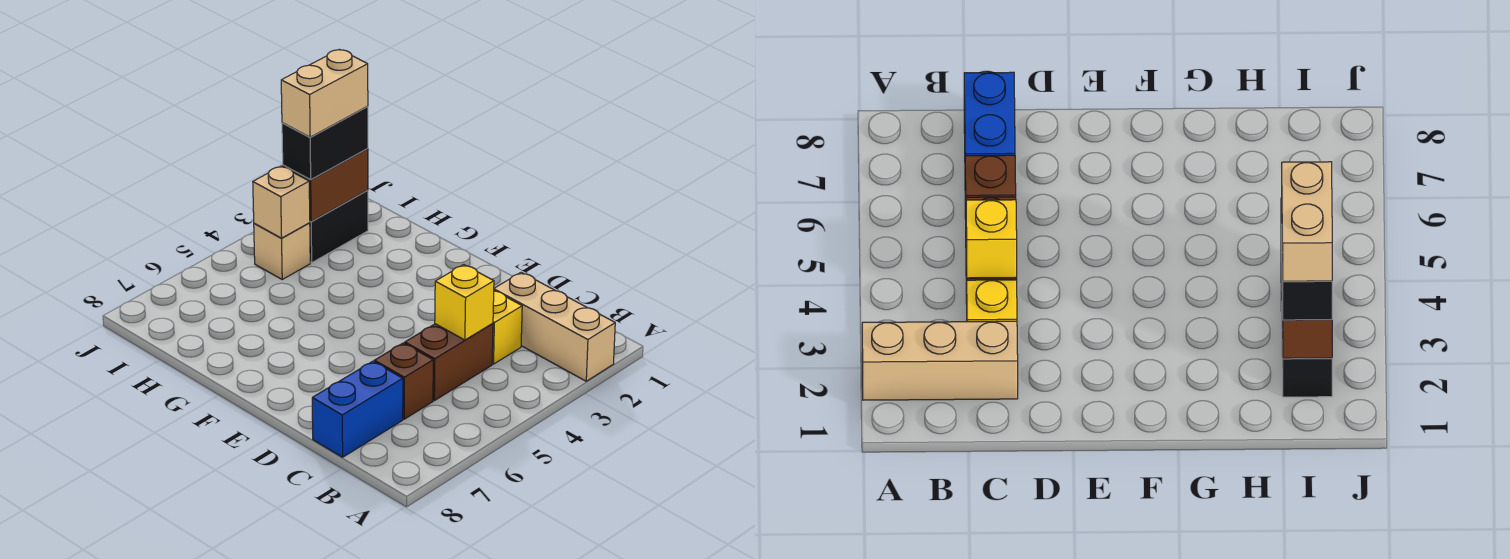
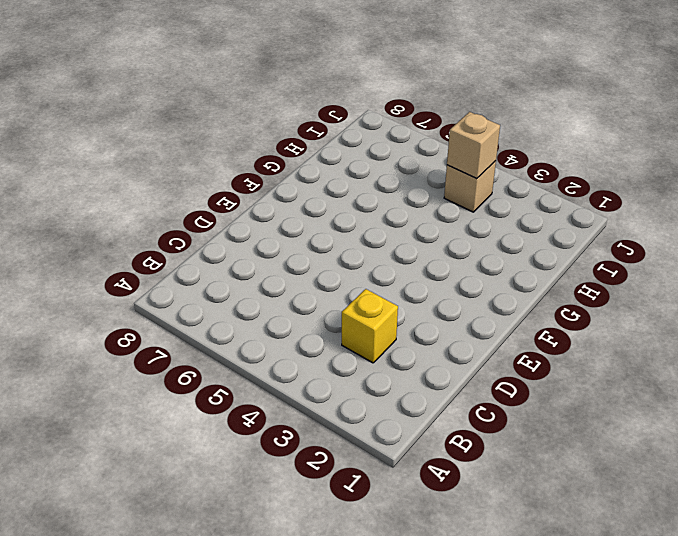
none -> tan brick A2:C2 level 1
none -> brown brick C4:C5 level 1
none -> brown brick C6 level 1

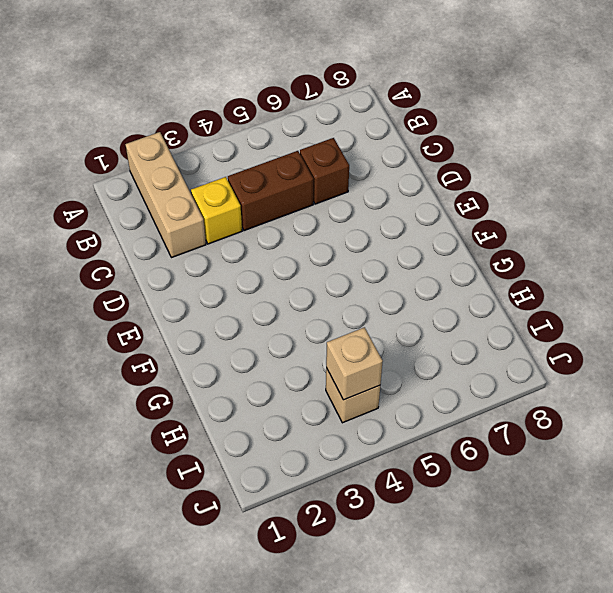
none -> blue brick C7:C8 level 1
none -> black brick I2:I3 level 1
none -> yellow brick C4 level 2

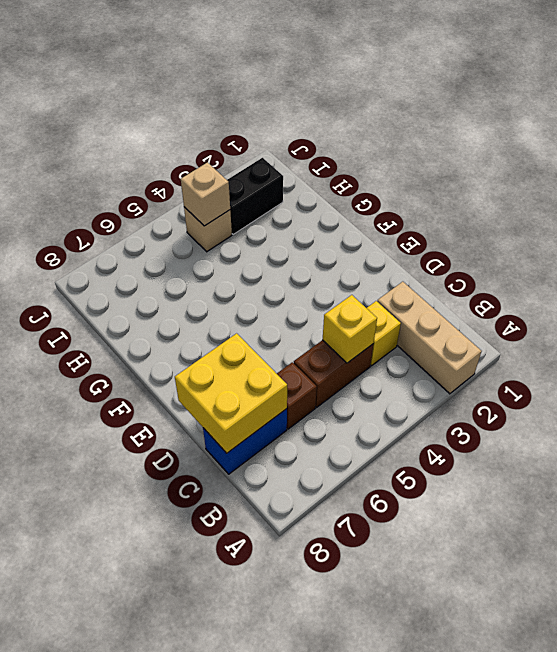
yellow brick C7:D8 level 2 -> none
none -> brown brick I2:I3 level 2
none -> black brick I2:I3 level 3
none -> tan brick I2:I3 level 4

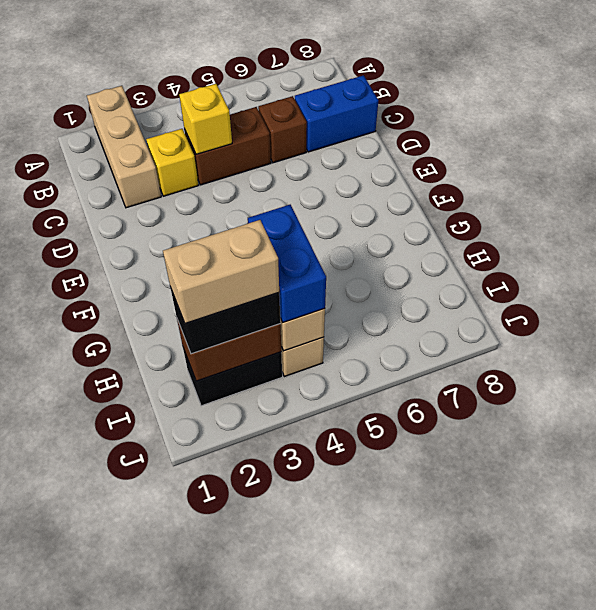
blue brick H4:I4 level 3 -> none

